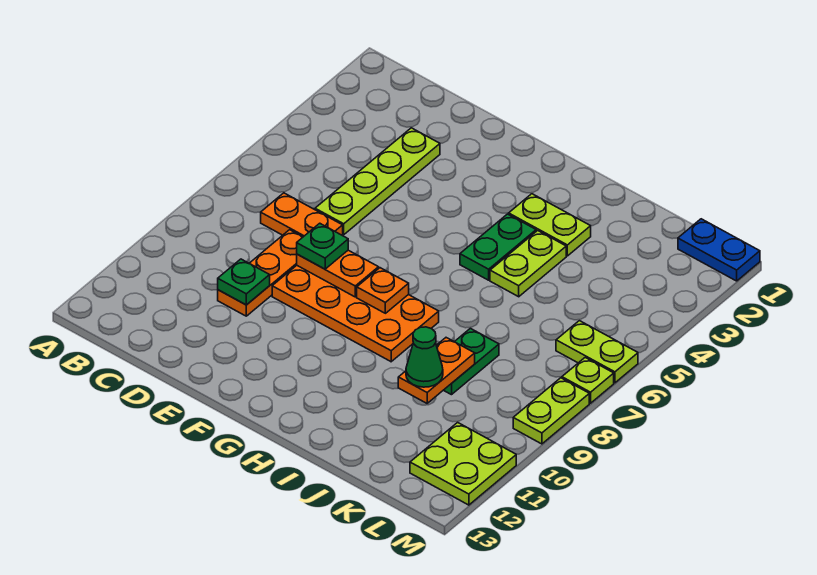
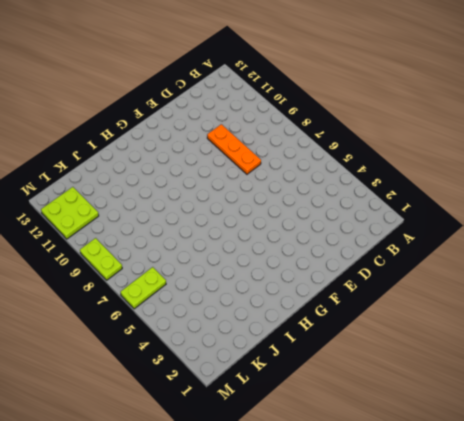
none -> orange plate C7:D7 level 1
none -> lime plate D3:D6 level 1
none -> orange plate E8:H9 level 1

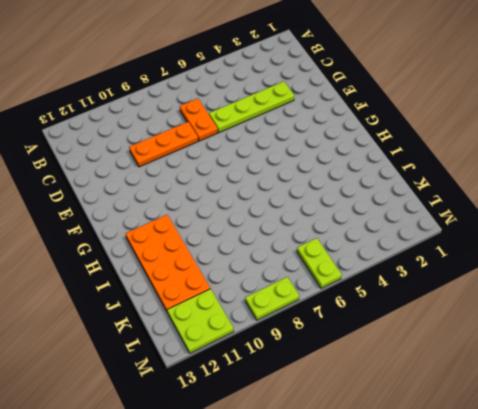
orange plate H11:K12 level 1 -> orange plate E8:H9 level 1
none -> lime plate H3:I3 level 1
none -> green plate H4:H5 level 1
none -> lime plate I4:I5 level 1

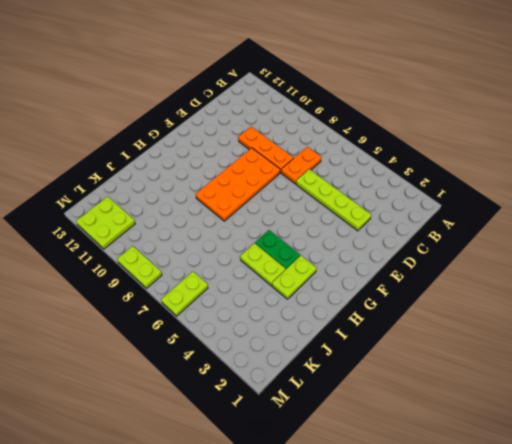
none -> green plate J8:J9 level 1
none -> blue plate L1:M1 level 1
none -> lime plate M7 level 1

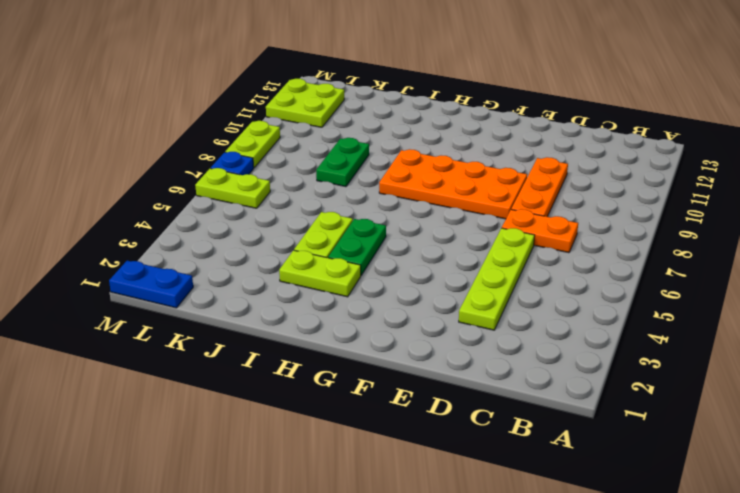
blue plate M7 level 1 -> lime plate M7 level 1
none -> green plate D10 level 2
none -> orange plate E8:F8 level 2
none -> orange plate G8 level 2

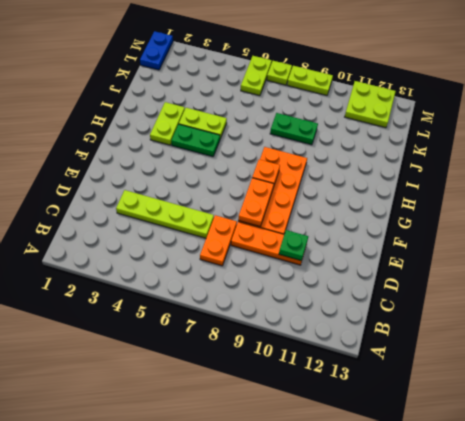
none -> orange plate J9:J10 level 2
none -> green plate E8 level 3
none -> green cone J10 level 3

